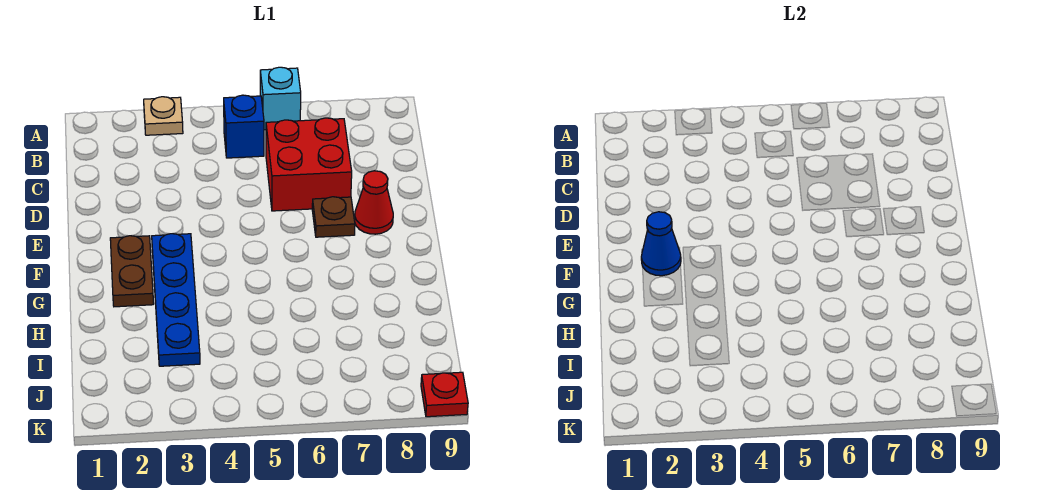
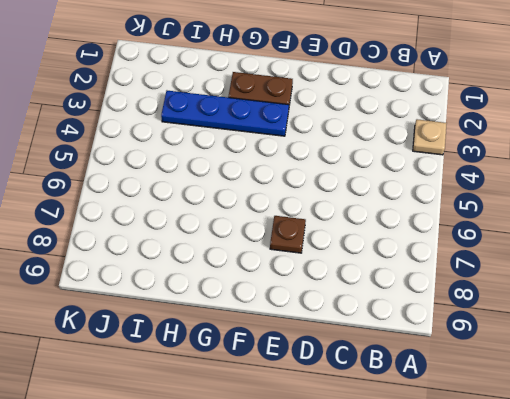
none -> cyan brick A6 level 1
none -> blue brick B5 level 1

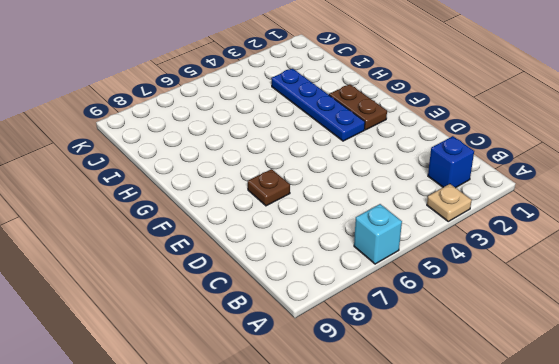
blue brick B2 level 1 -> blue brick B5 level 1
none -> red brick C6:D7 level 1
none -> red cone E8 level 1

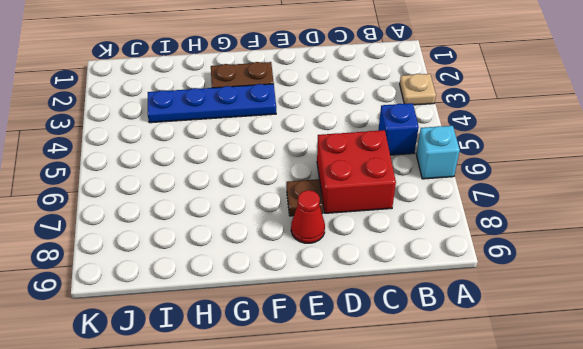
none -> red plate K9 level 1
none -> blue cone F2 level 2

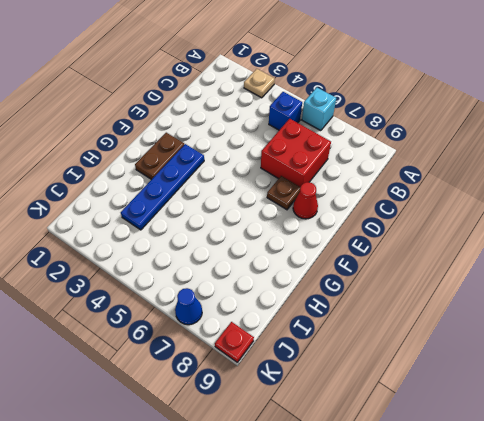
blue cone K7 level 1 -> blue cone F2 level 2

